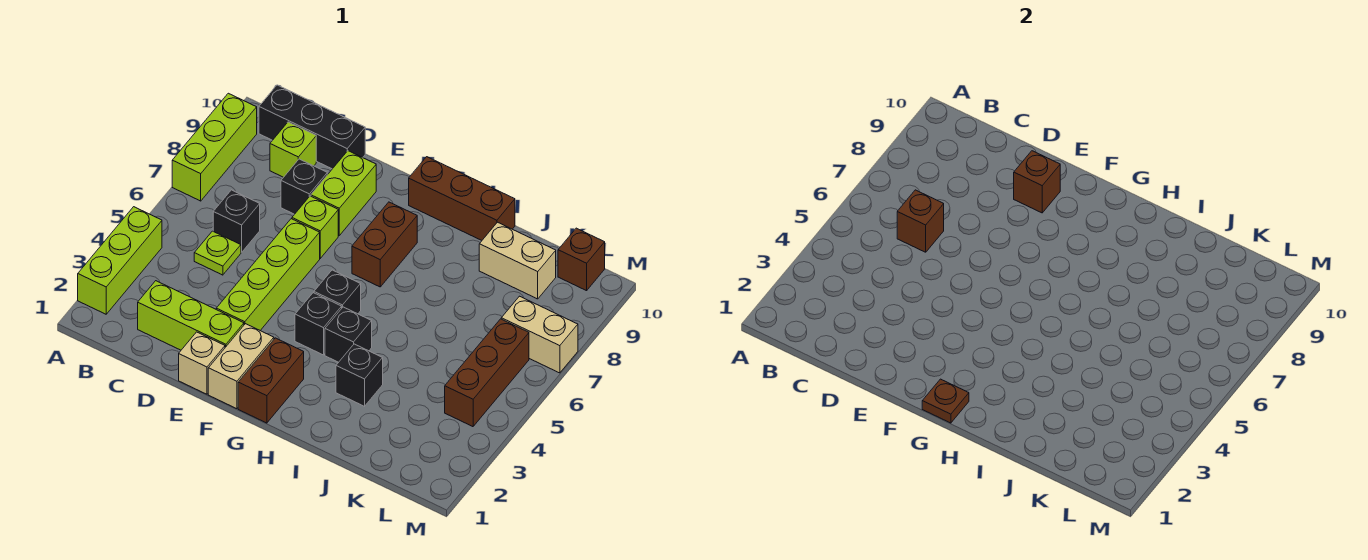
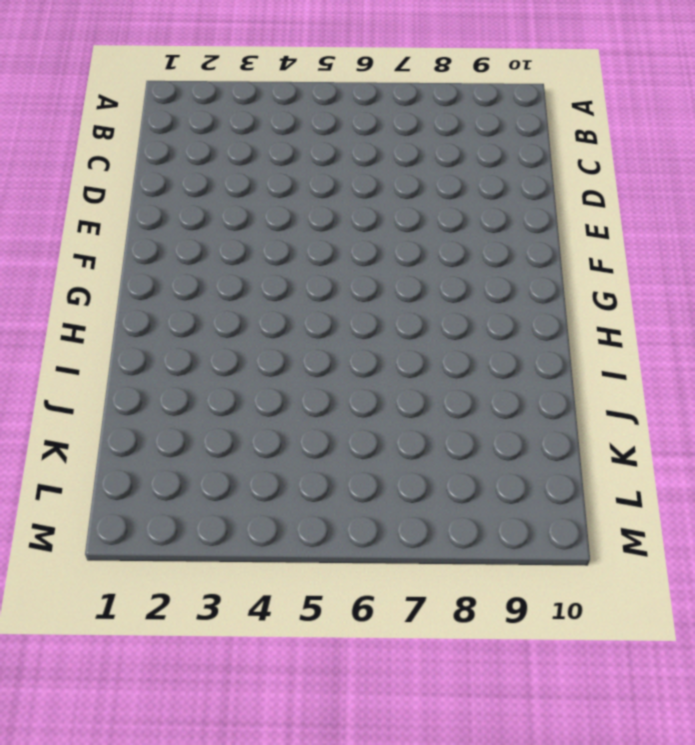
none -> lime brick A2:A4 level 1
none -> lime brick A7:A9 level 1
none -> black brick B10:D10 level 1

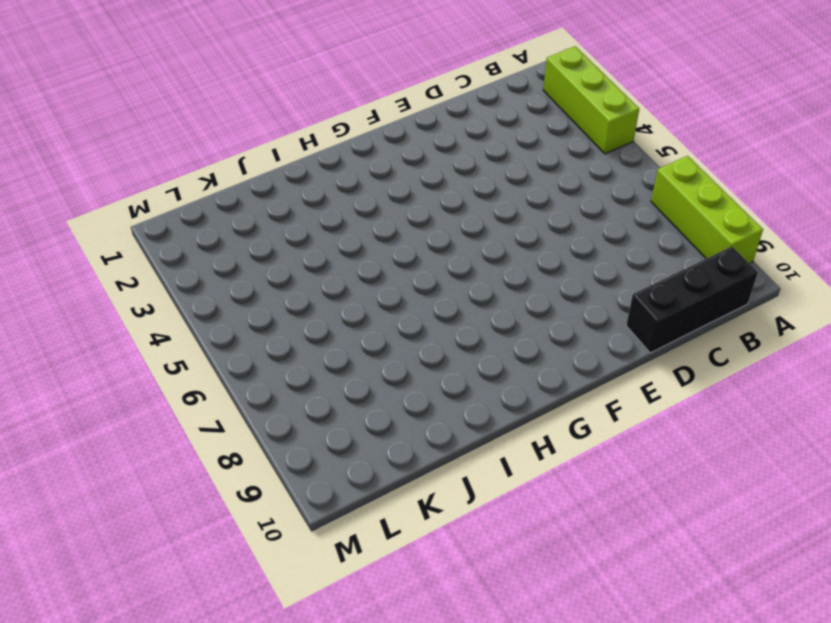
none -> lime brick C2:E2 level 1
none -> lime plate C5 level 1
none -> black brick C6 level 1

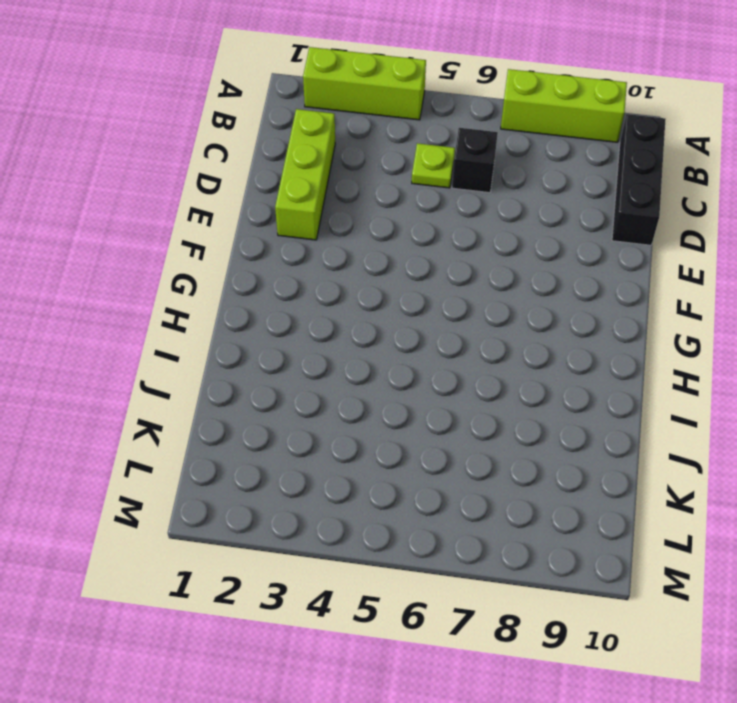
none -> lime brick C9 level 1
none -> black brick D8 level 1
none -> tan brick E1 level 1

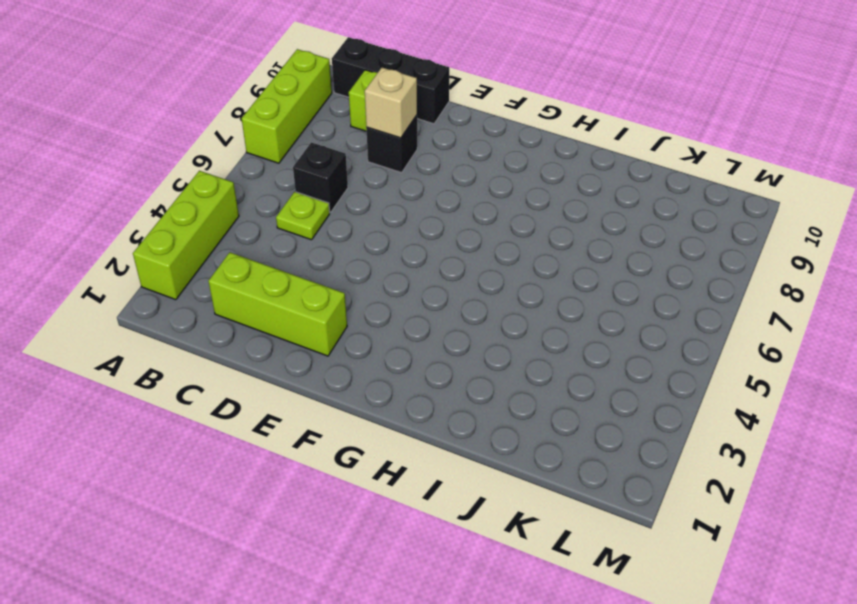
tan brick D8 level 2 -> tan brick E1 level 1
none -> lime brick E3:E6 level 1
none -> lime brick E7 level 1
none -> lime brick E8:E9 level 1

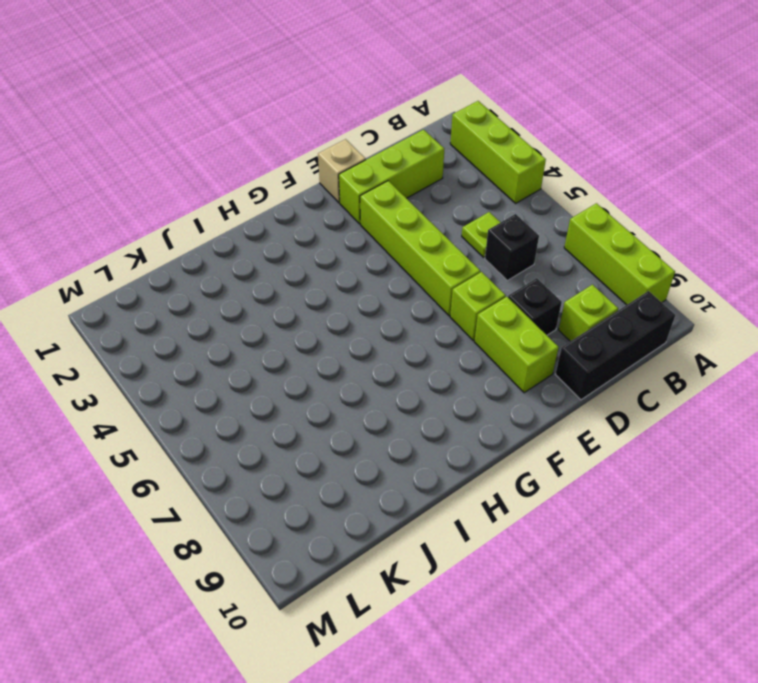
none -> tan brick F1:F2 level 1
none -> brown brick G1:G2 level 1
none -> black brick G4 level 1

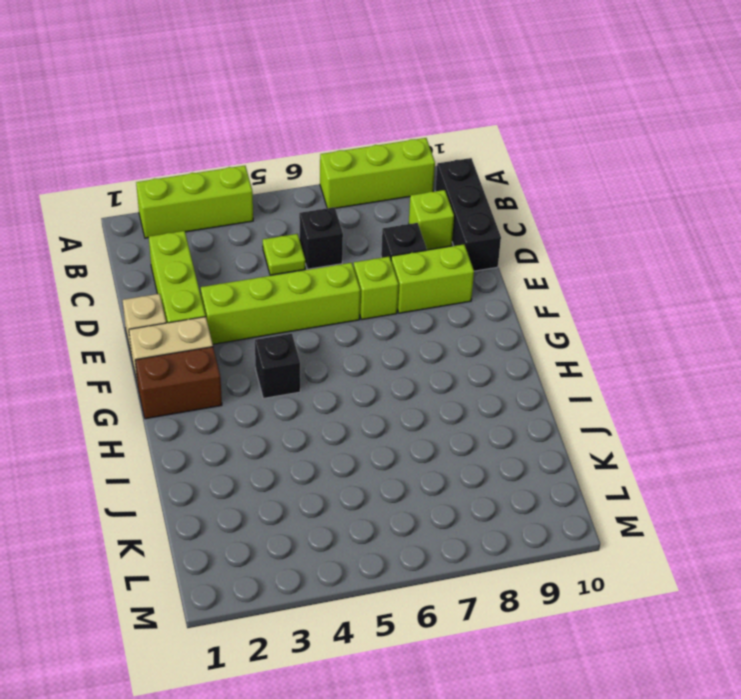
none -> black brick G5 level 1
none -> brown brick G7:G8 level 1
none -> brown brick G10:I10 level 1

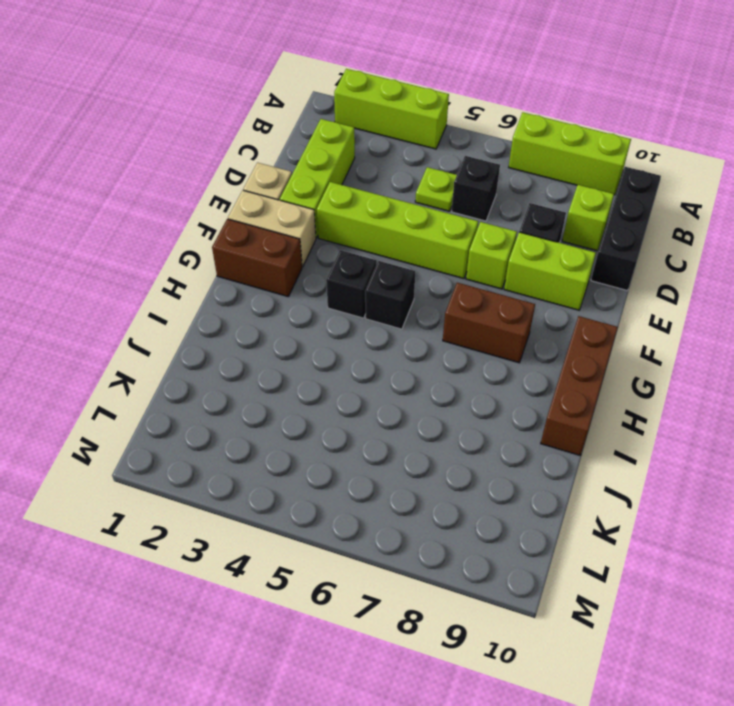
none -> black brick H4 level 1
none -> black brick I3 level 1
none -> tan brick J9:K9 level 1

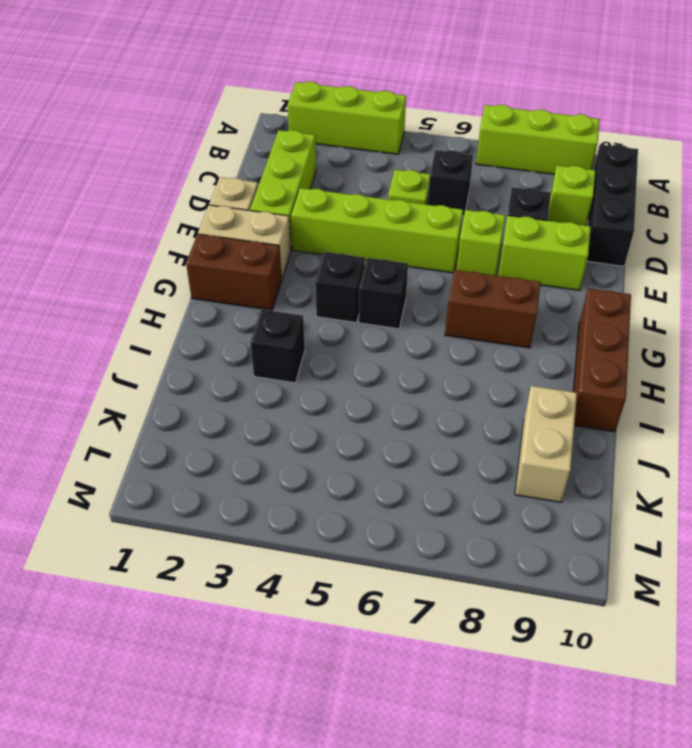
none -> black brick H4 level 1
none -> brown brick L4:L6 level 1
none -> tan brick L7:M7 level 1

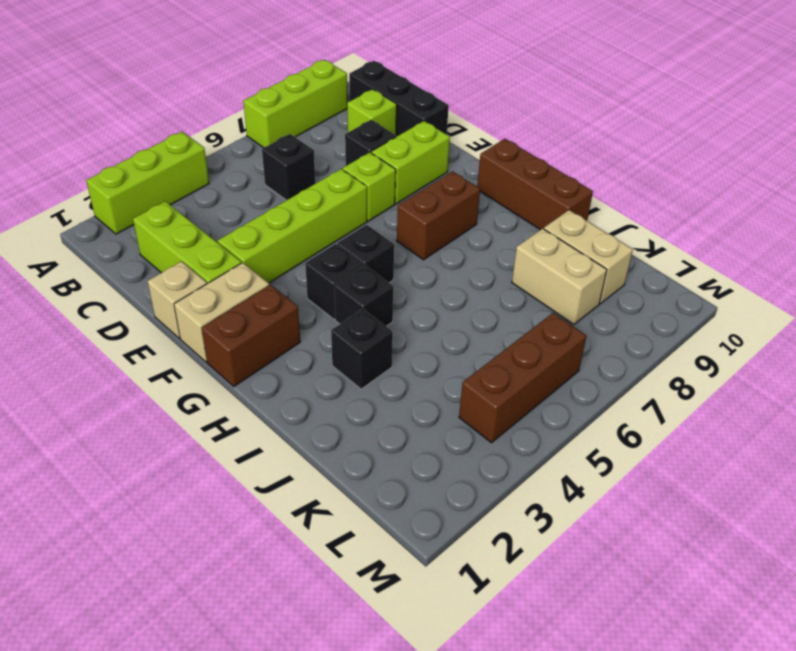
tan brick J8:K8 level 1 -> tan brick L7:M7 level 1
none -> lime plate C5 level 1
none -> brown brick L10 level 1
none -> brown brick C6 level 2

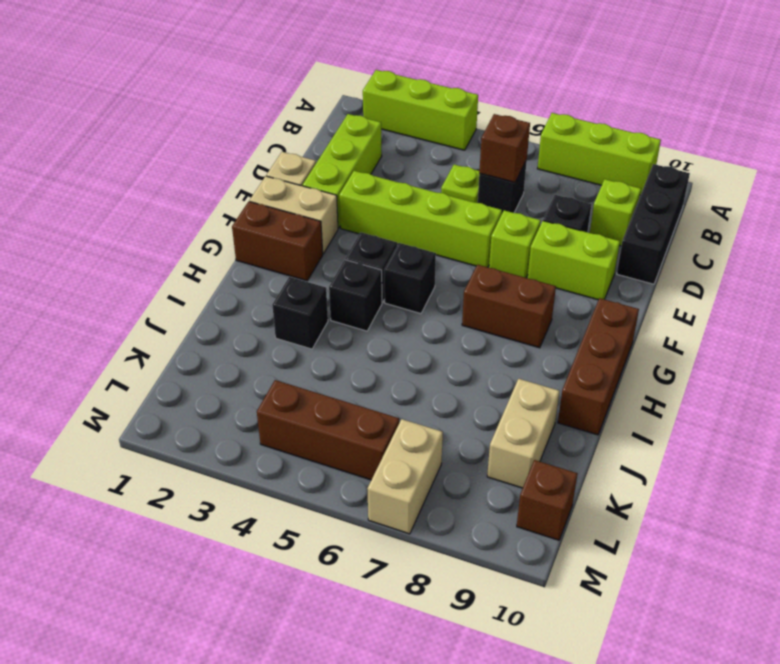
none -> brown brick E9 level 2
none -> brown plate G1 level 2

